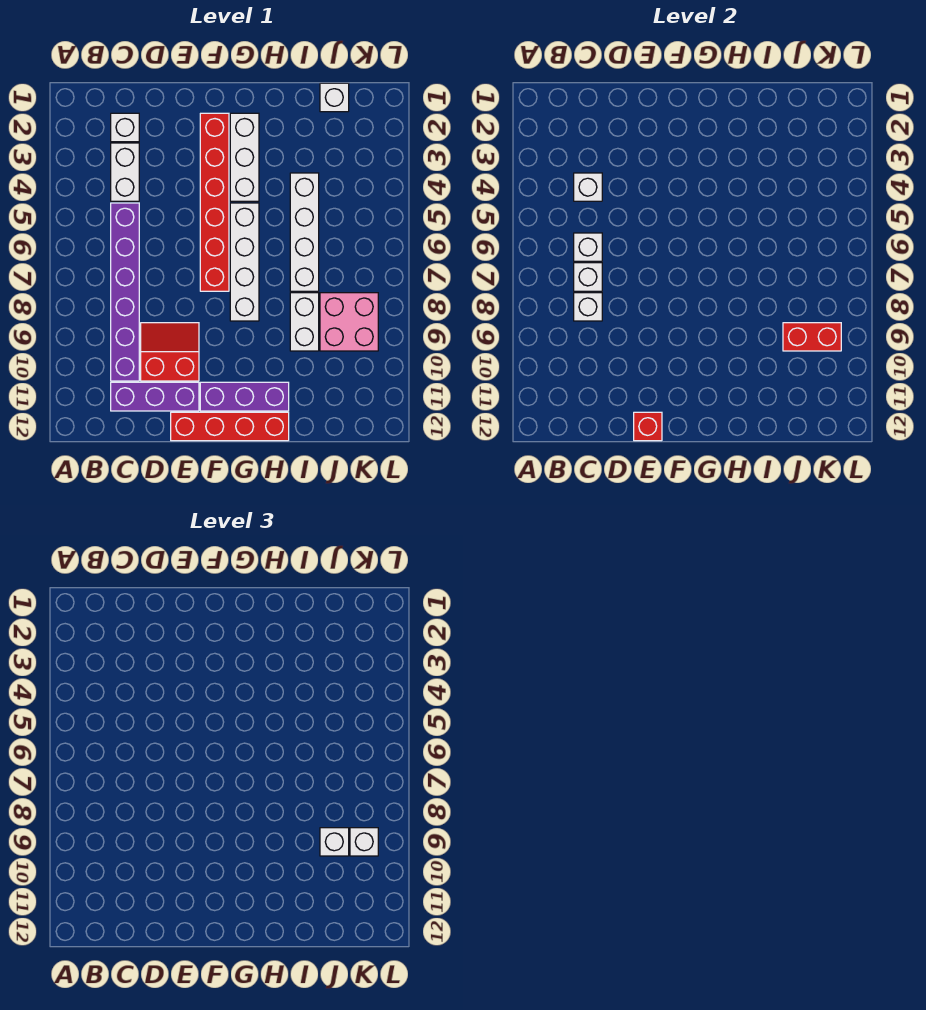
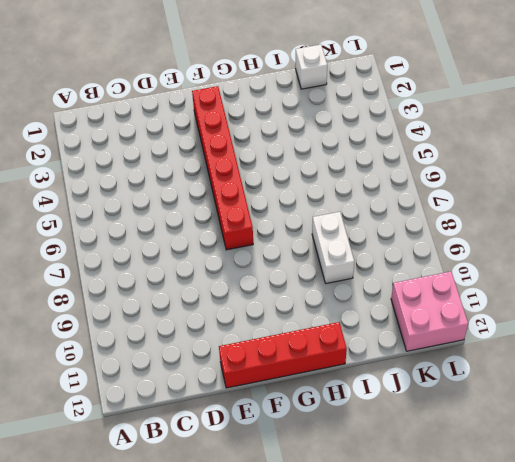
pink brick K11:L12 level 1 -> pink brick J8:K9 level 1
none -> white brick C2 level 1
none -> white brick C3:C4 level 1
none -> purple brick C5:C10 level 1

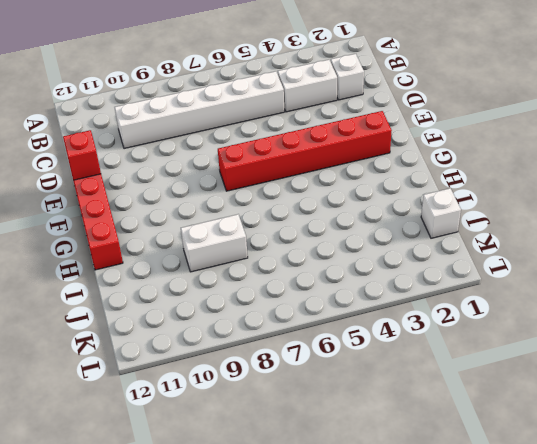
white brick C5:C10 level 1 -> purple brick C5:C10 level 1
none -> purple brick C11:E11 level 1
none -> red slope D9:E10 level 1 top 10
none -> purple brick F11:H11 level 1

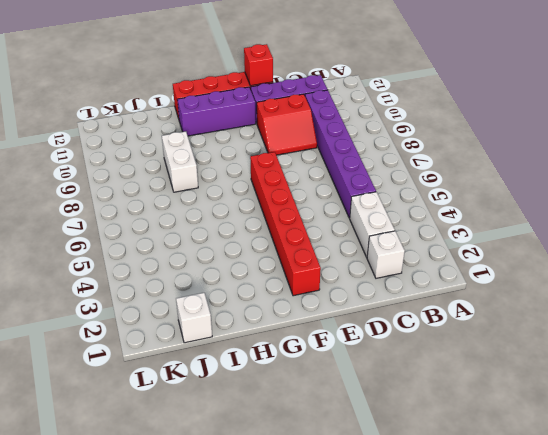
none -> white brick G2:G4 level 1
none -> white brick G5:G8 level 1
none -> white brick I4:I7 level 1

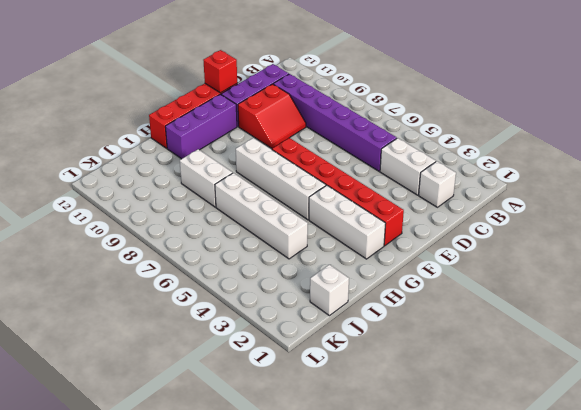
none -> pink brick J8:K9 level 1
none -> white brick C4 level 2
none -> white brick C6 level 2

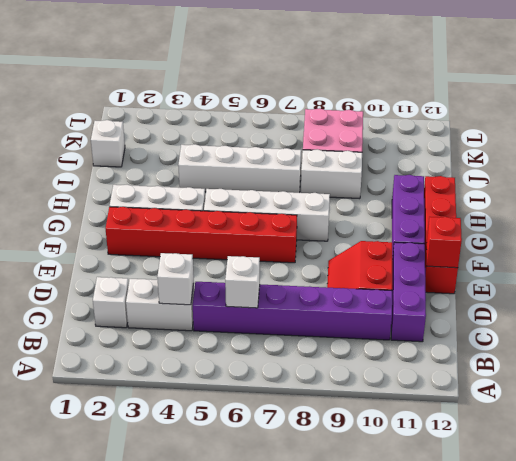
none -> white brick C7 level 2
none -> white brick C8 level 2
none -> red brick J9:K9 level 2

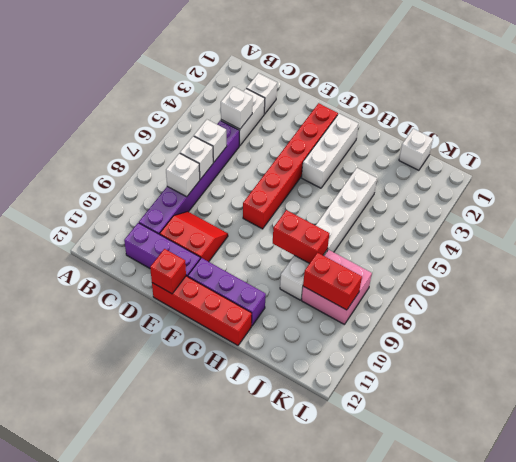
red brick H8:I8 level 2 -> none
none -> white brick G5:G8 level 1
none -> white brick J9 level 3
none -> white brick K9 level 3

